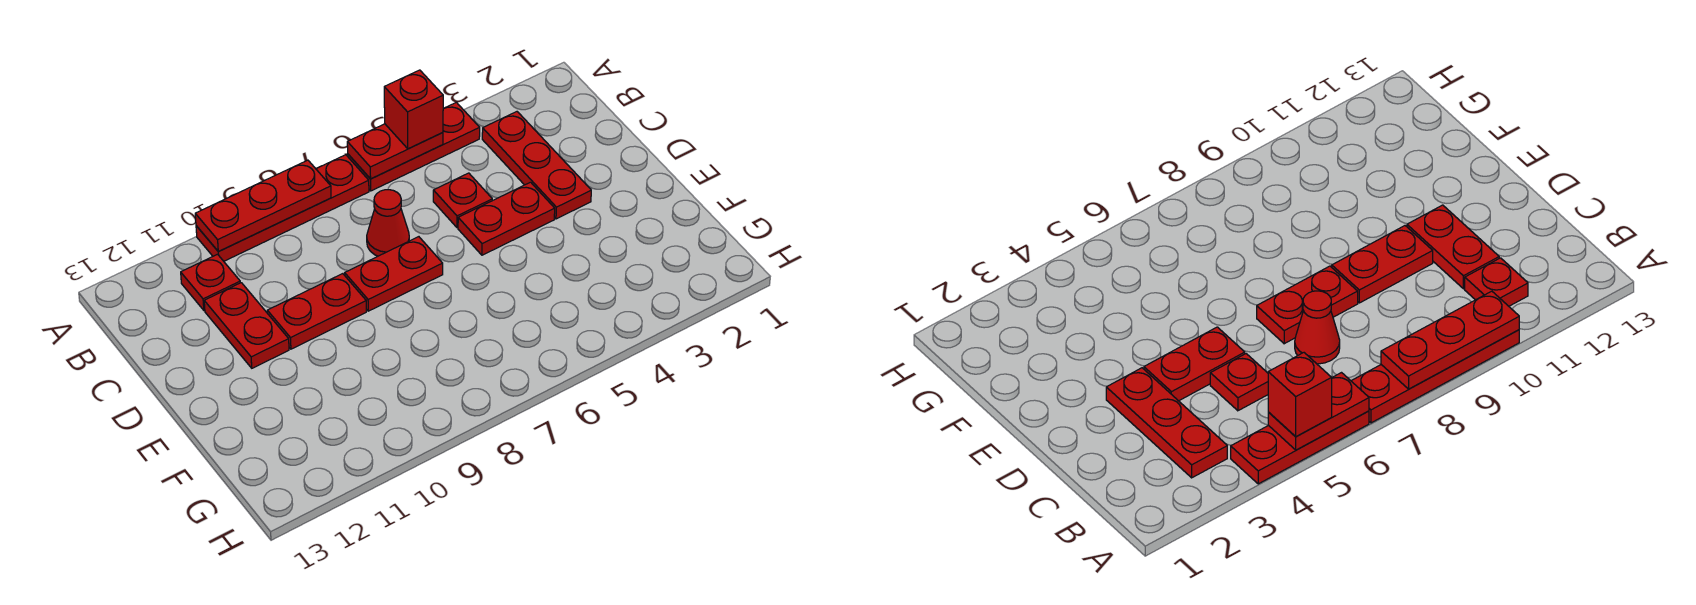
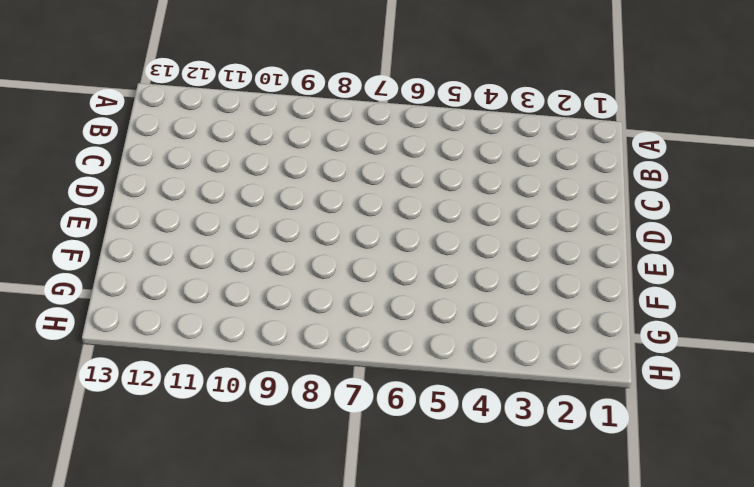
none -> red plate A4:A6 level 1
none -> red plate A7:A10 level 1
none -> red plate B3:D3 level 1

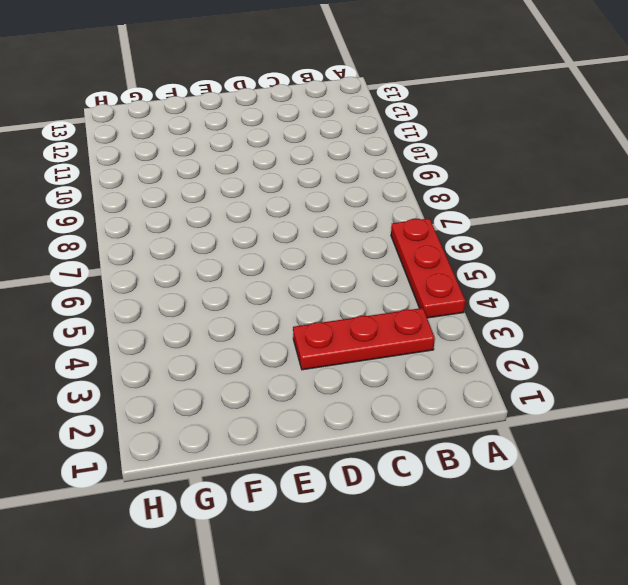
none -> red plate A7:A10 level 1
none -> red plate B11 level 1
none -> red plate C5 level 1

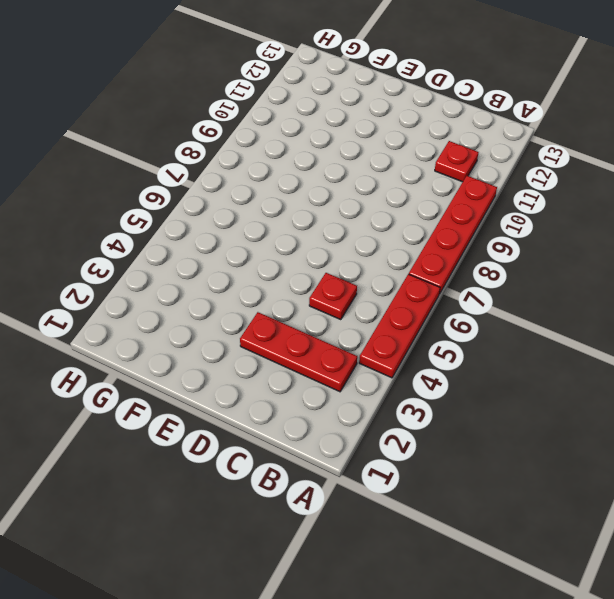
none -> red cone C7 level 1
none -> red plate C11:D11 level 1
none -> red plate D4:D5 level 1

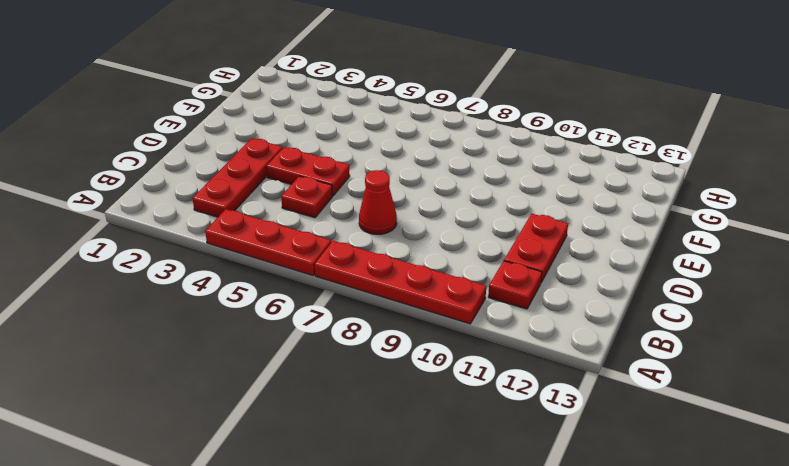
none -> red plate D7:D8 level 1
none -> red plate D9:D10 level 1
none -> red plate A5:A6 level 2

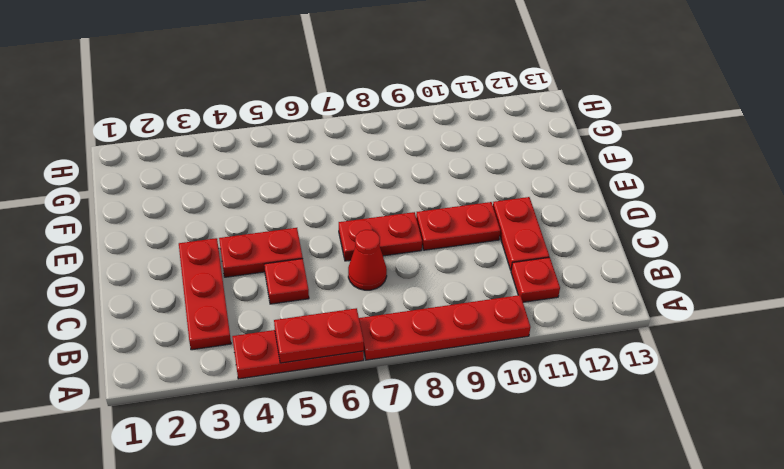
none -> red plate A8:A10 level 2
none -> red brick A5 level 3

